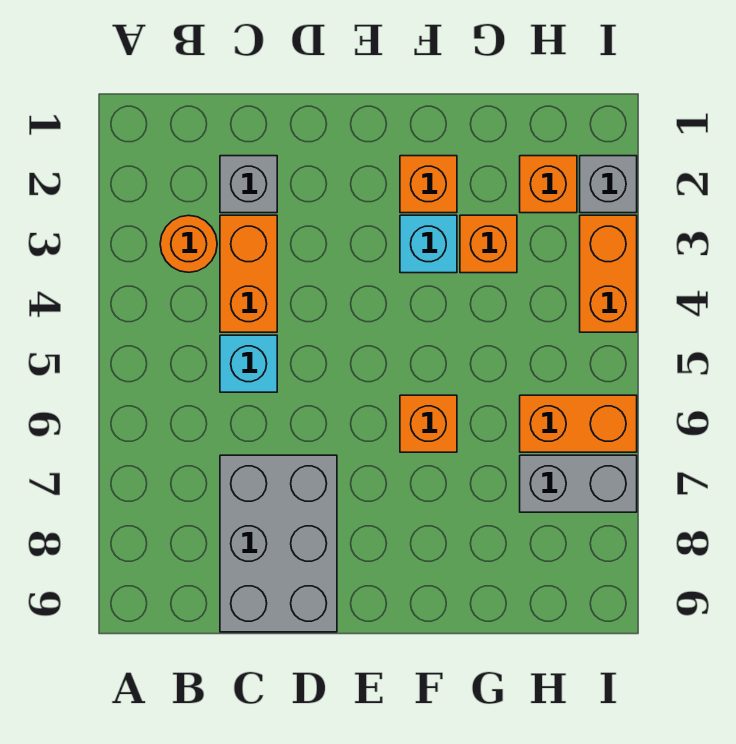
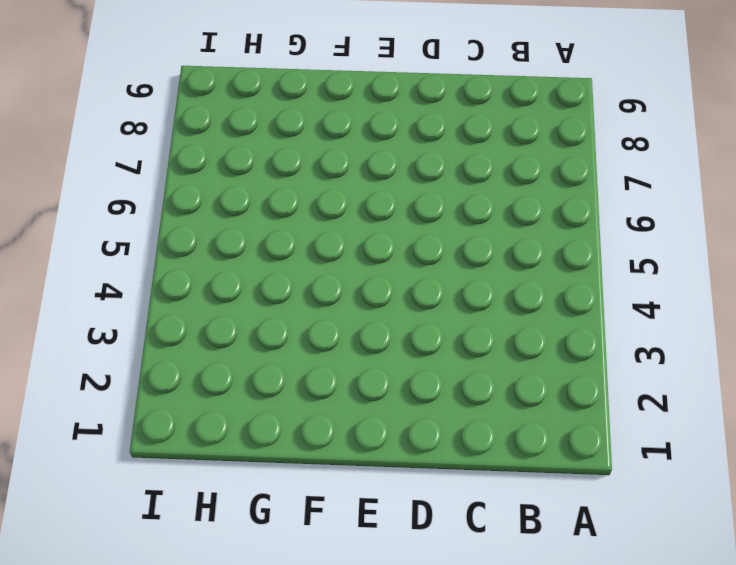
none -> orange round brick B3 level 1
none -> grey brick C2 level 1
none -> orange brick C3:C4 level 1

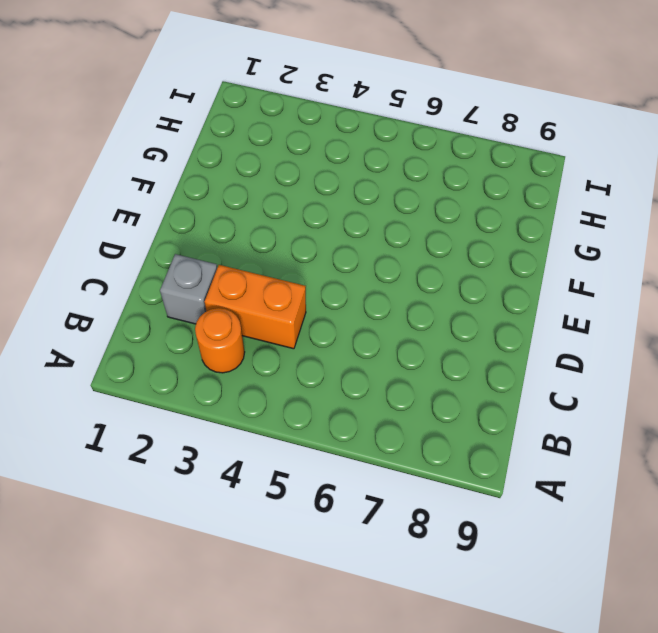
none -> cyan brick C5 level 1
none -> grey brick C7:D9 level 1
none -> orange brick F2 level 1

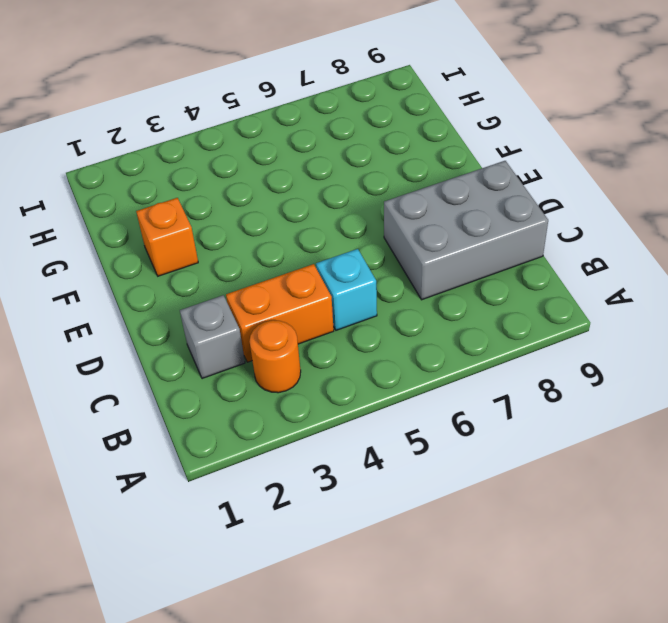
none -> cyan brick F3 level 1
none -> orange brick F6 level 1
none -> orange brick G3 level 1

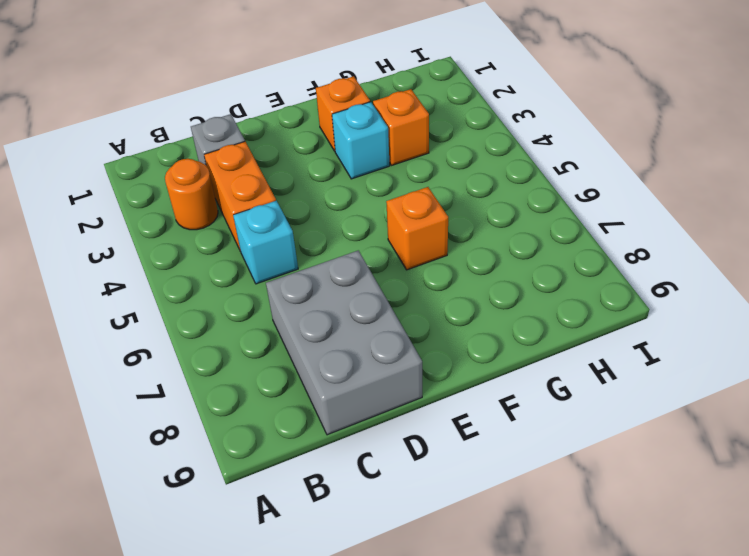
none -> orange brick H2 level 1
none -> orange brick H6:I6 level 1
none -> grey brick H7:I7 level 1

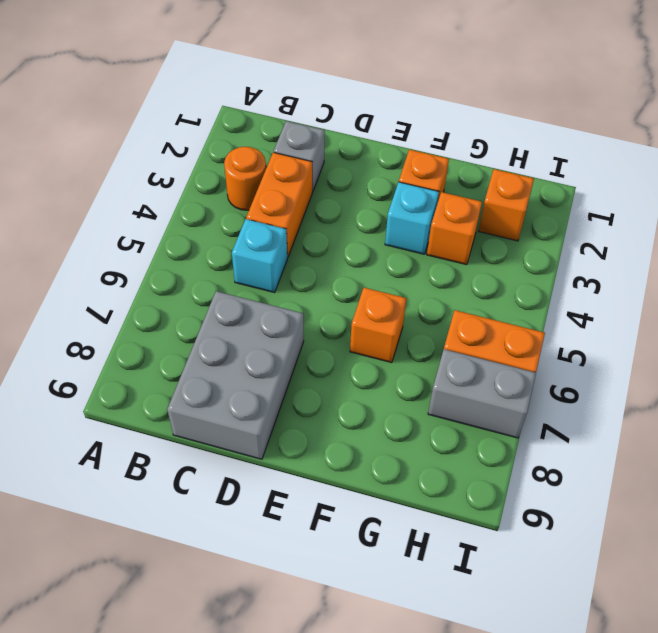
none -> grey brick I2 level 1
none -> orange brick I3:I4 level 1

